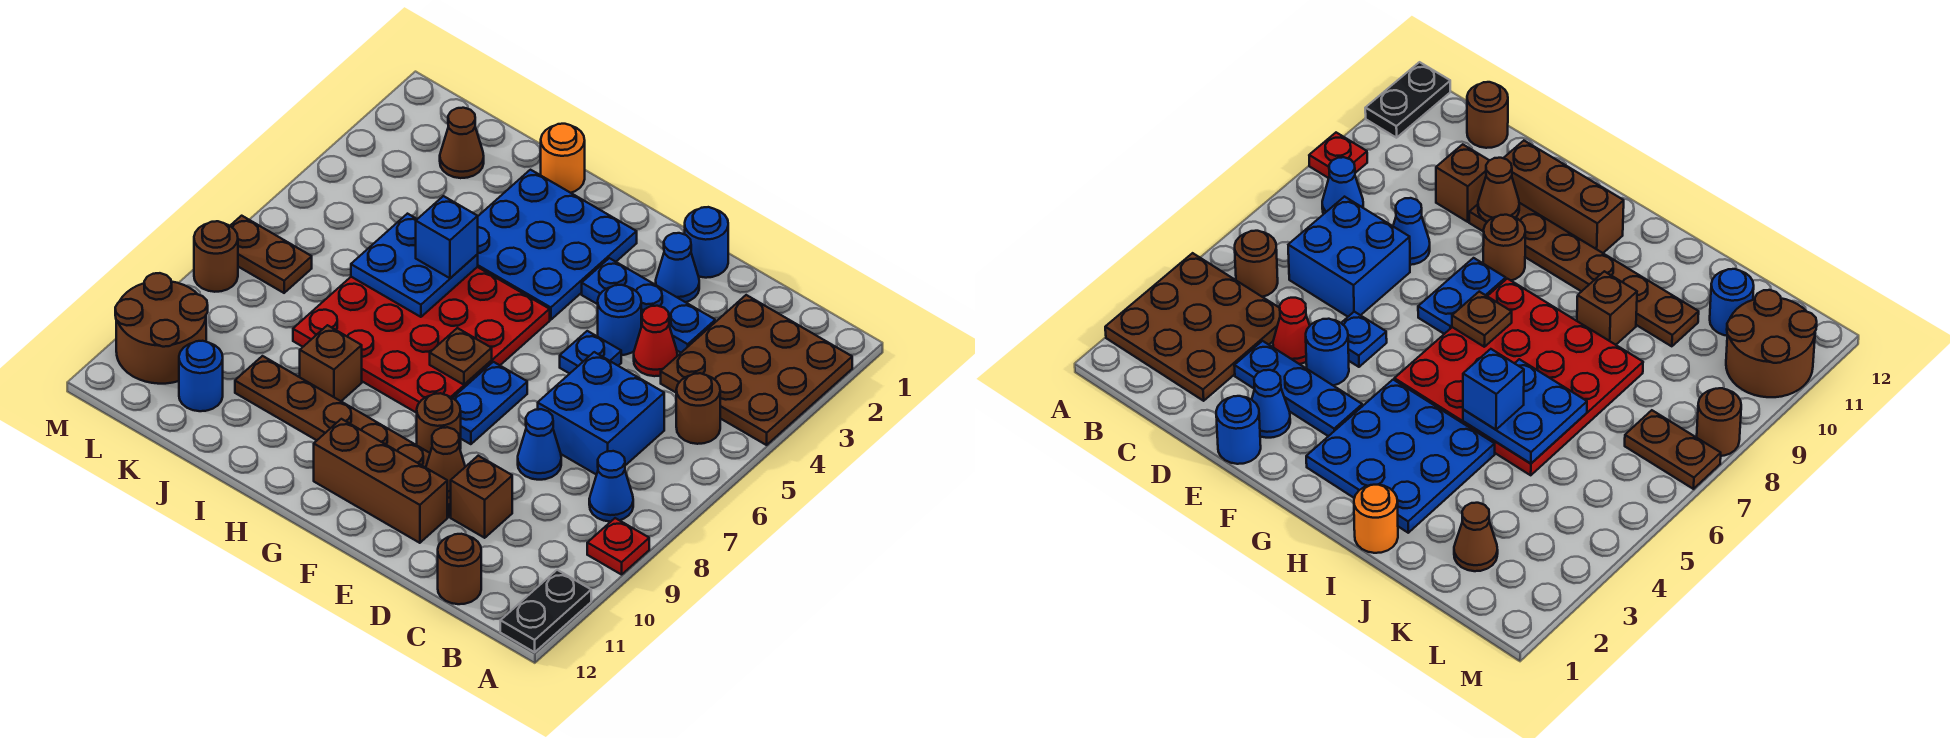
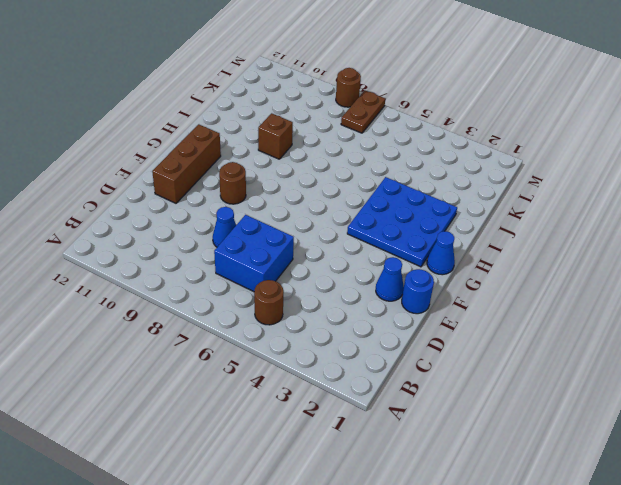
blue cone G1 level 1 -> blue cone B8 level 1
none -> brown plate A2:C4 level 1
none -> red plate A9 level 1
none -> black plate A11:A12 level 1
none -> brown round brick C12 level 1

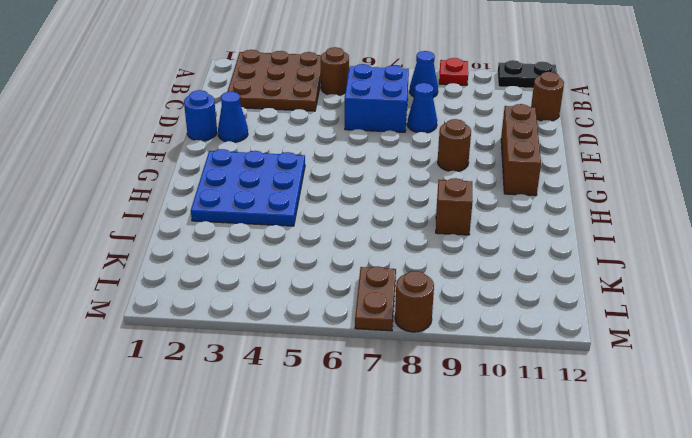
none -> blue plate D3:F3 level 1
none -> red cone D4 level 1
none -> brown brick D10 level 1
none -> blue round brick E4 level 1

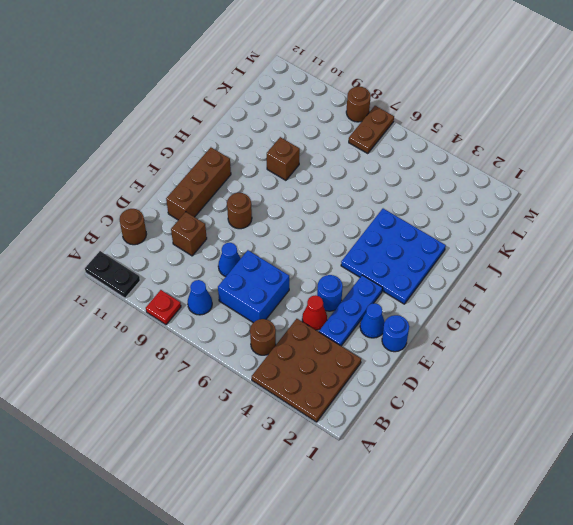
none -> blue plate E5 level 1
none -> brown plate E10:J10 level 1
none -> blue plate F7:F8 level 1
none -> red plate G5:J8 level 1

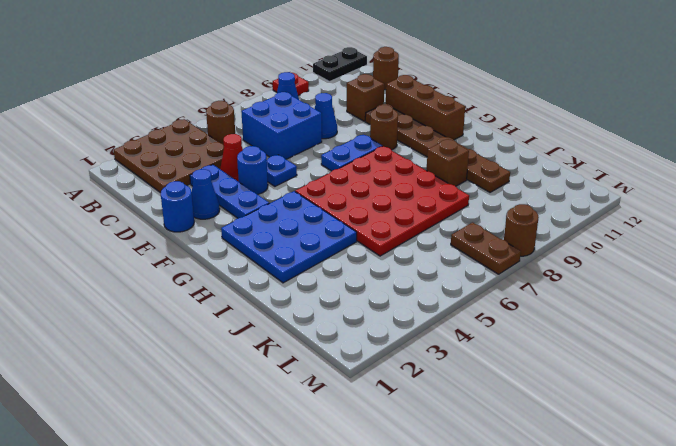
none -> orange round brick I1 level 1
none -> brown cone K2 level 1
none -> blue round brick K11 level 1
none -> brown round brick L10:M11 level 1

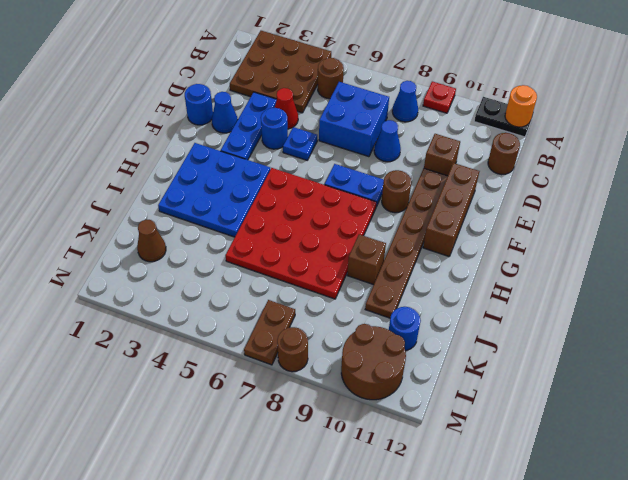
orange round brick A12 level 2 -> orange round brick I1 level 1
none -> brown cone E10 level 2
none -> brown plate G7 level 2
none -> blue plate I5:J6 level 2
none -> blue brick I5 level 3

